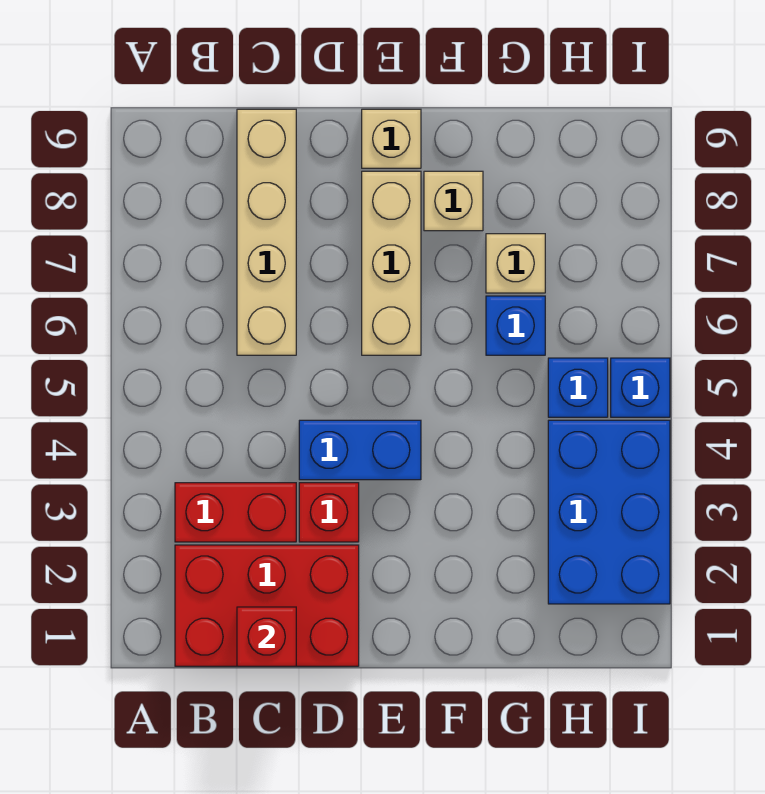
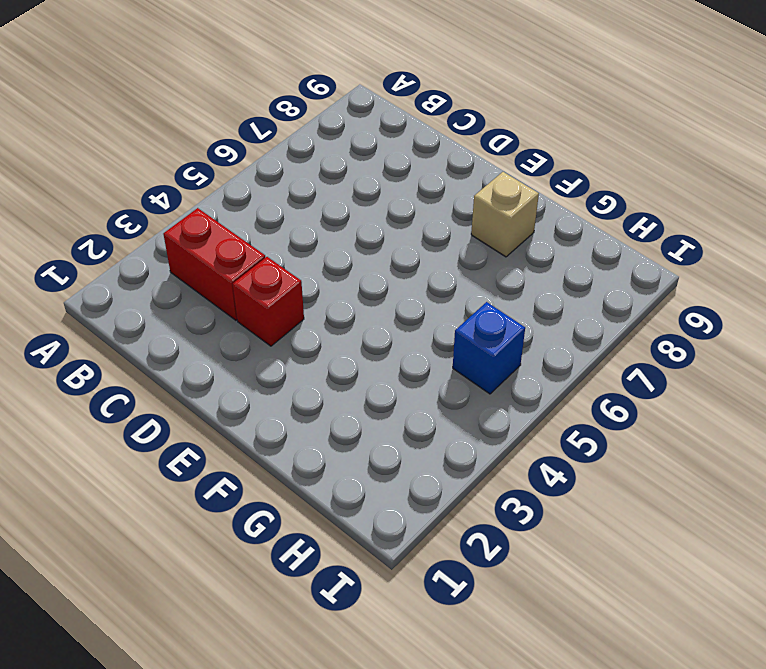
none -> red brick B1:D2 level 1
none -> tan brick C6:C9 level 1
none -> blue brick D4:E4 level 1

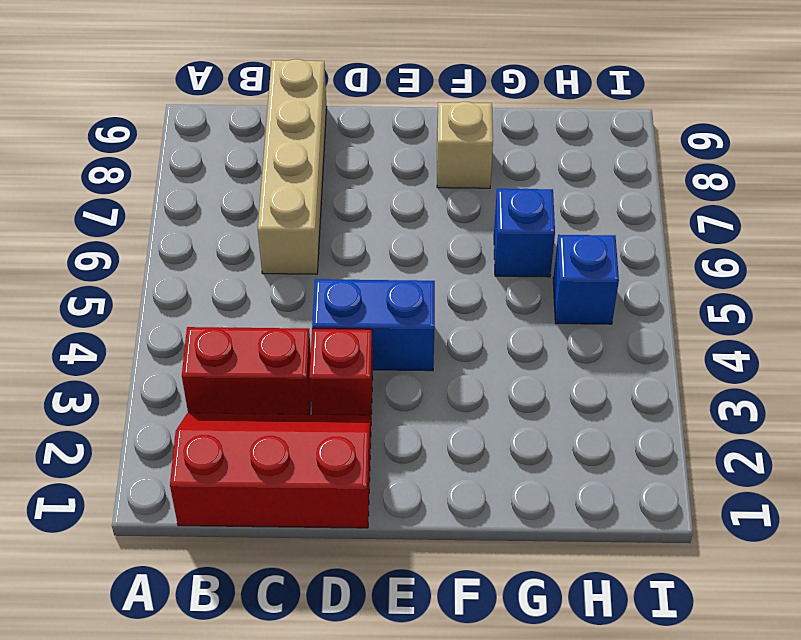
red slope B1:D2 level 1 top 1 -> red brick B1:D2 level 1
none -> tan brick E6:E8 level 1
none -> tan brick E9 level 1
none -> tan brick G7 level 1

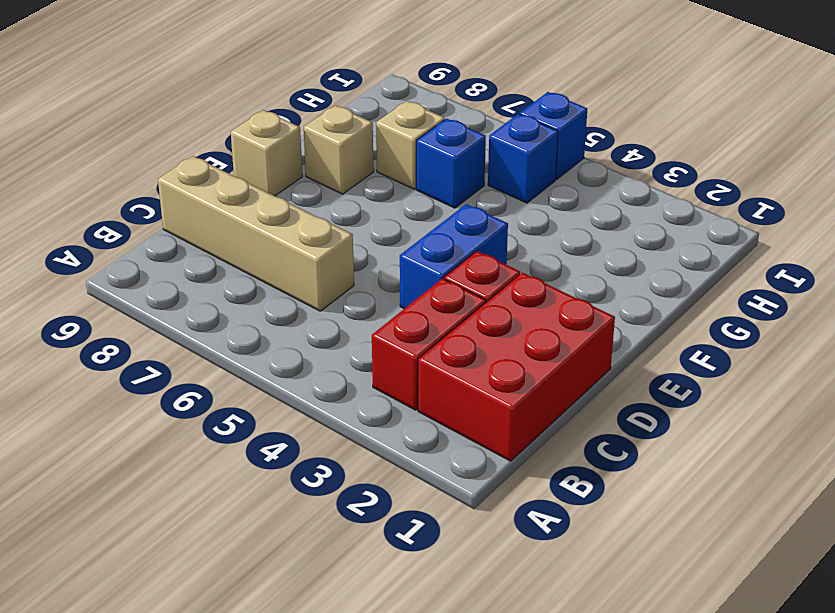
none -> tan brick E6:E8 level 1
none -> blue brick H2:I4 level 1
none -> red brick C1 level 2

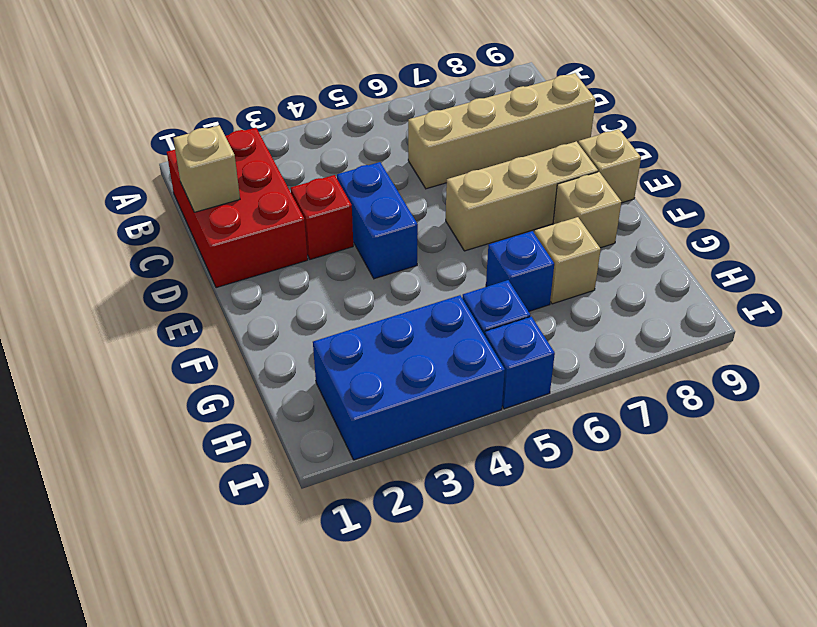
tan brick C1 level 2 -> red brick C1 level 2
none -> red brick B3:C3 level 1

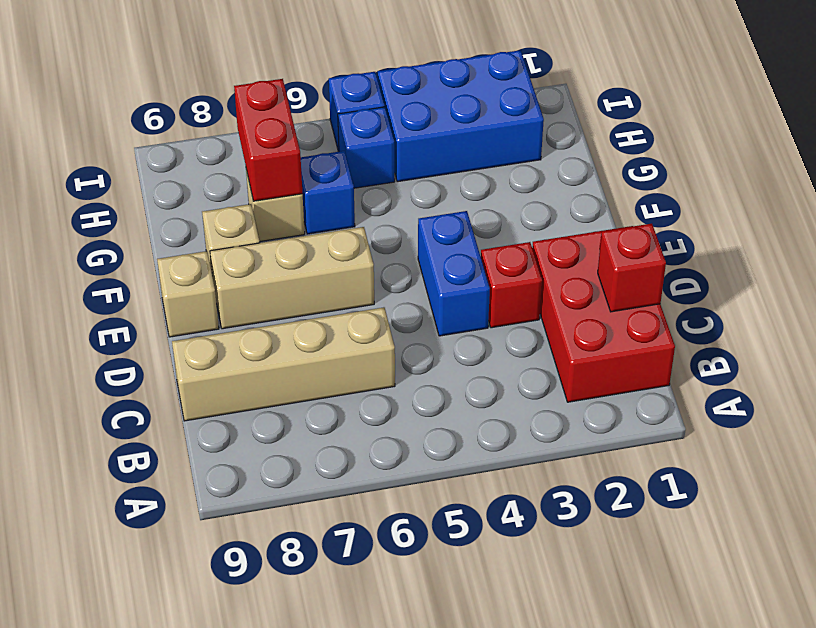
red brick G7:H7 level 2 -> red brick B3:C3 level 1

